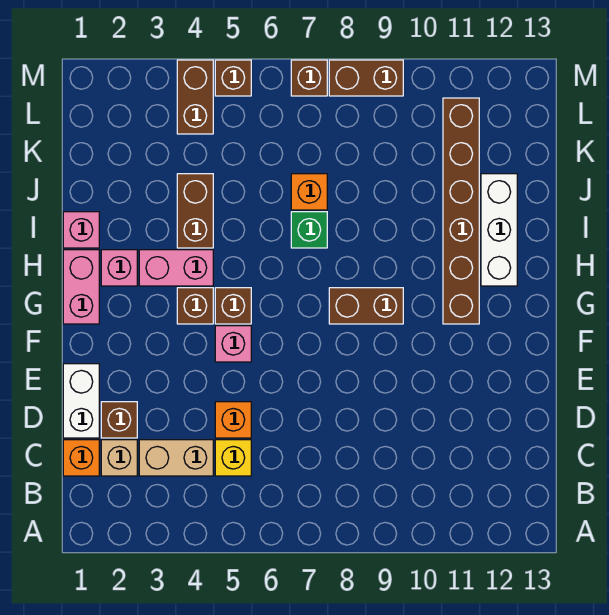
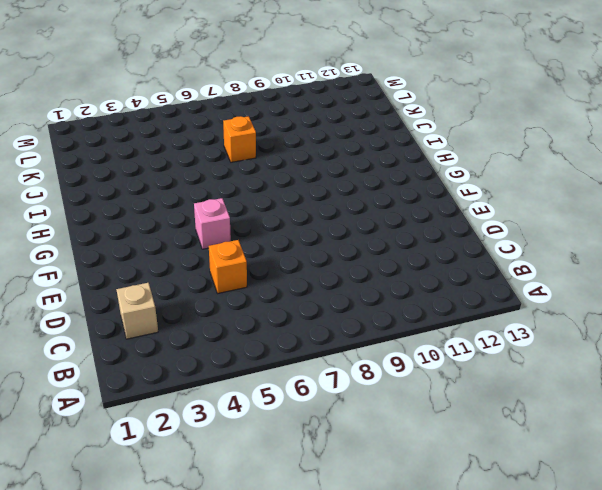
none -> orange brick C1 level 1
none -> tan brick C3:C4 level 1
none -> yellow brick C5 level 1

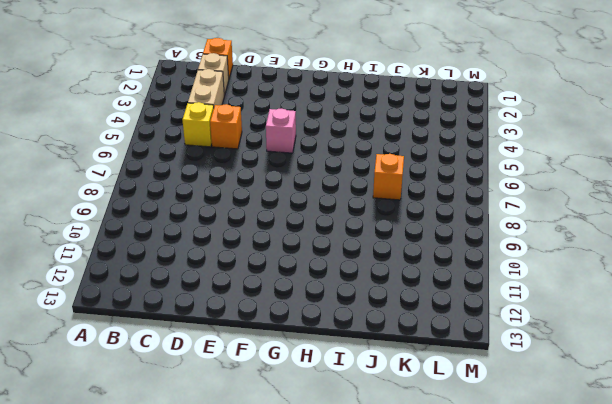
none -> white brick D1:E1 level 1
none -> brown brick D2 level 1
none -> pink brick G1:H1 level 1

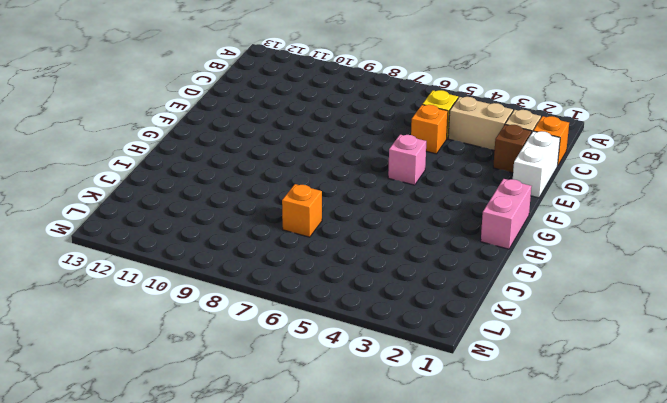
none -> brown brick G4 level 1
none -> brown brick G5 level 1
none -> brown brick G8:G9 level 1

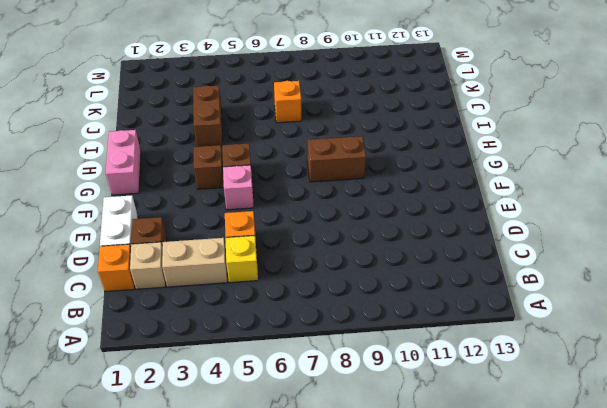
none -> brown brick G11:L11 level 1
none -> pink brick H2 level 1
none -> pink brick H3:H4 level 1

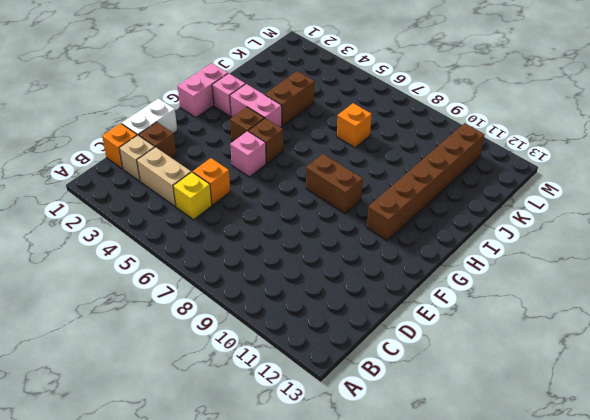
none -> white brick H12:J12 level 1
none -> pink brick I1 level 1
none -> green brick I7 level 1

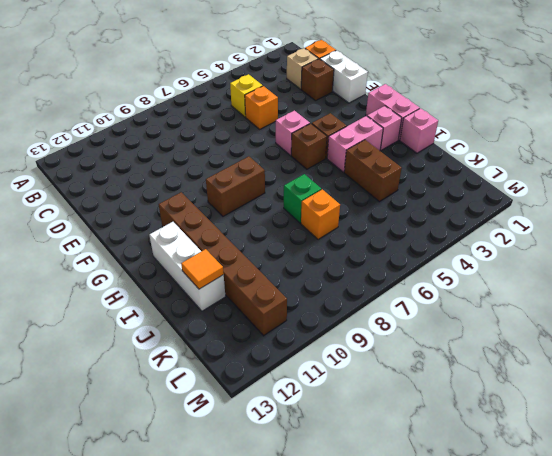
orange tile J12 level 2 -> none
none -> tan brick C3:C4 level 1
none -> brown brick L4:M4 level 1
none -> brown brick M5 level 1

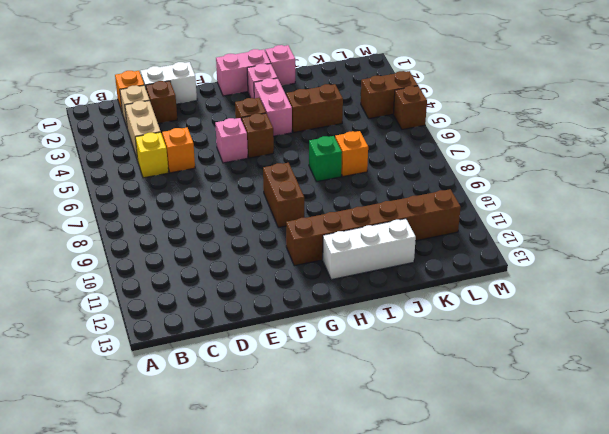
none -> brown brick M7 level 1
none -> brown brick M8:M9 level 1

